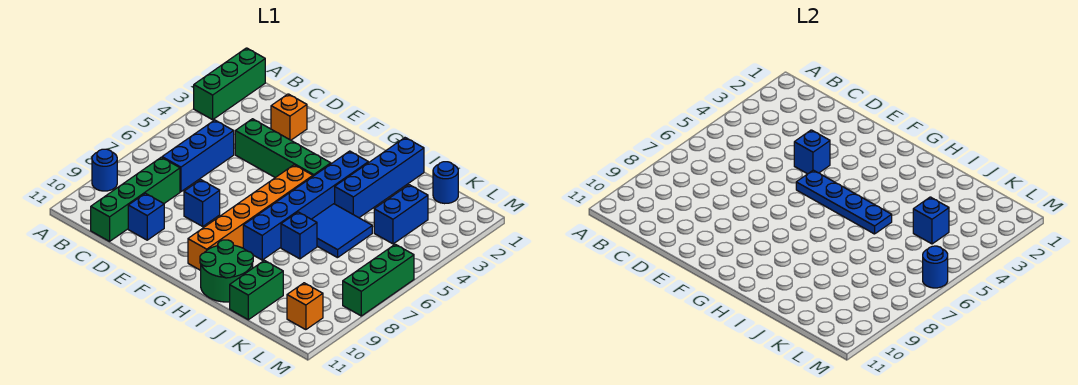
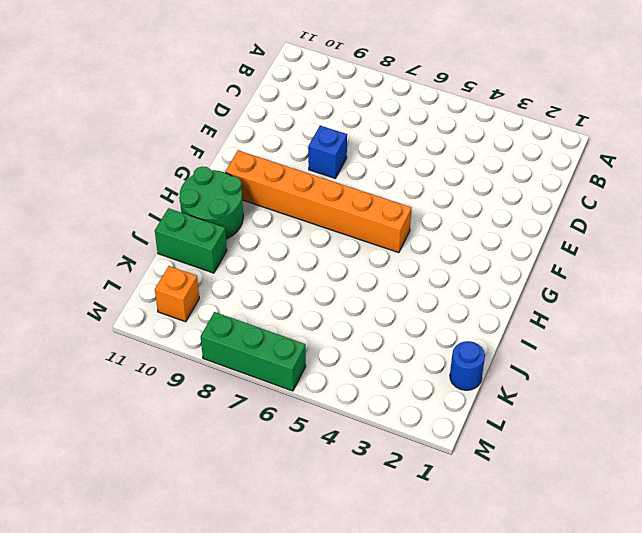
none -> green brick A1:A3 level 1
none -> blue round brick A9 level 1
none -> blue brick C5:C7 level 1

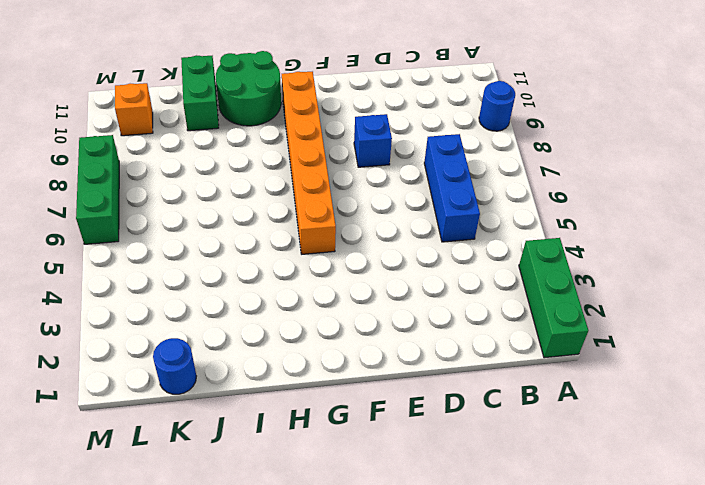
none -> green brick C8:C11 level 1
none -> orange brick D2 level 1
none -> green brick D4:G4 level 1

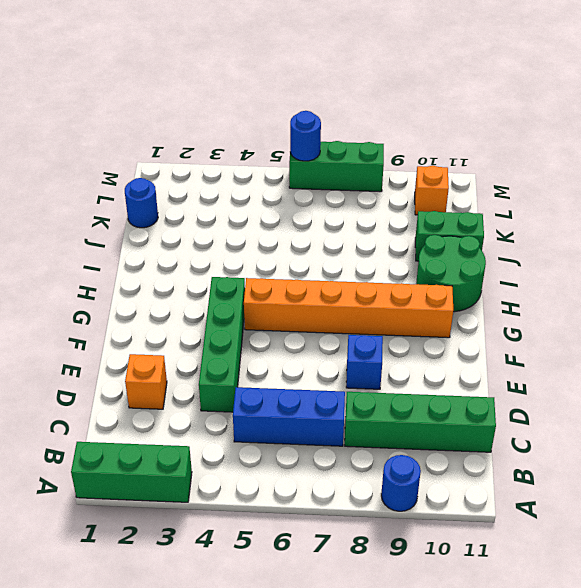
none -> blue brick D10 level 1
none -> blue brick H3:H8 level 1
none -> blue brick I1:I4 level 1

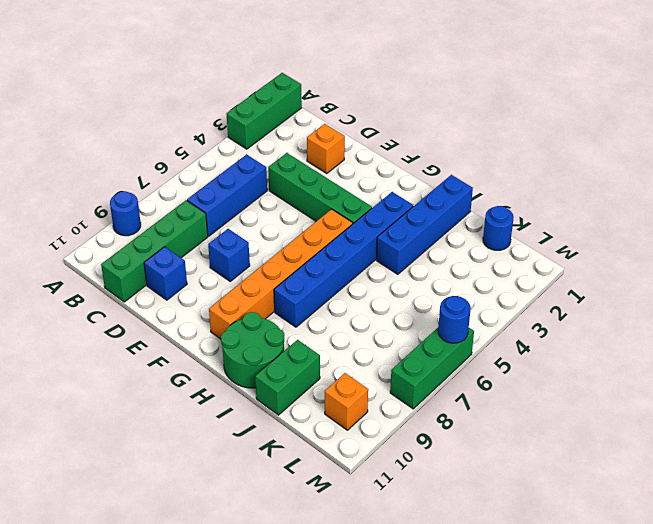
none -> blue tile I5:J6 level 1
none -> blue brick I7 level 1
none -> blue brick K3:K4 level 1

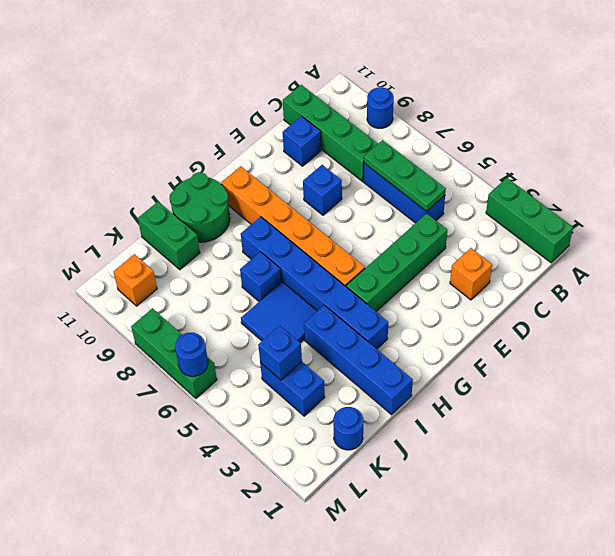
green plate C5:C7 level 2 -> none
none -> blue brick E4 level 2
none -> blue plate F5:I5 level 2

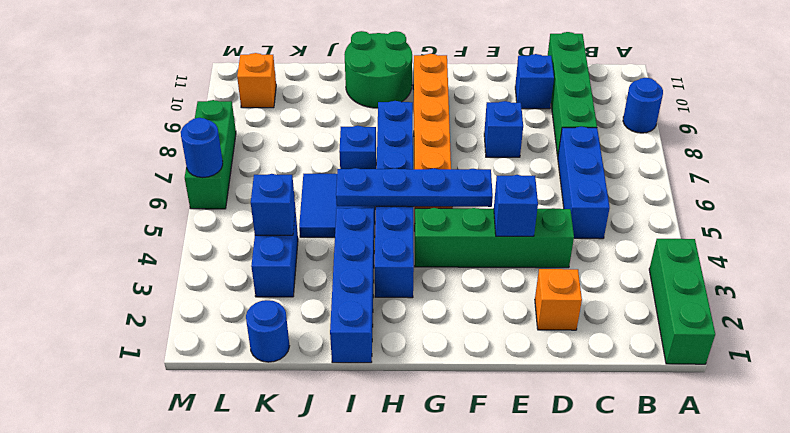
none -> green brick J10:J11 level 1

